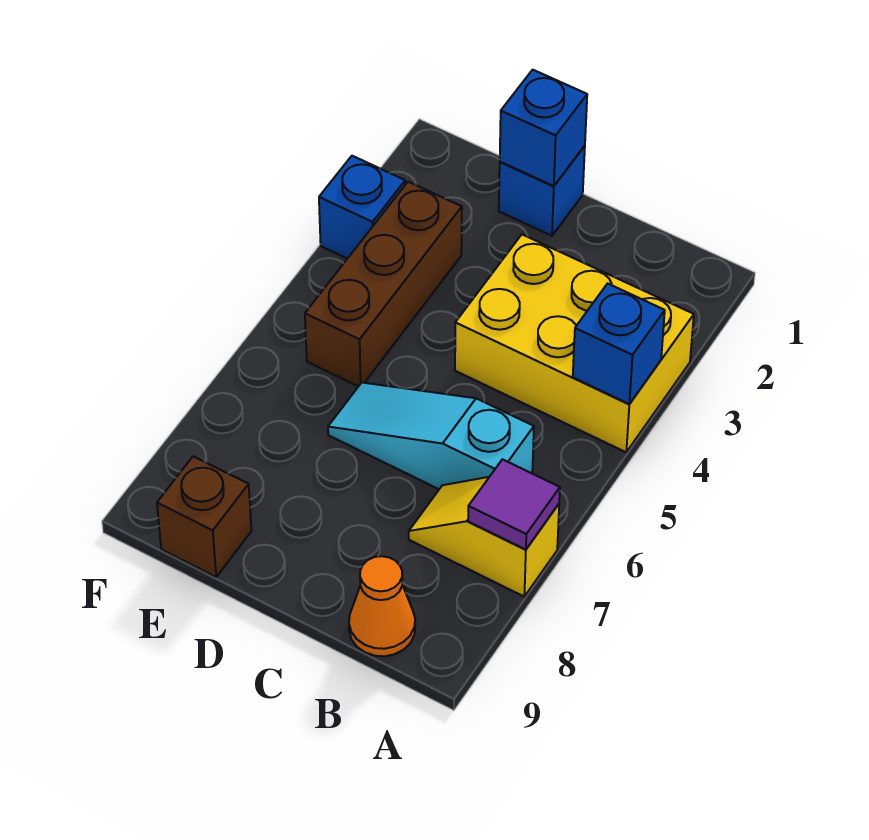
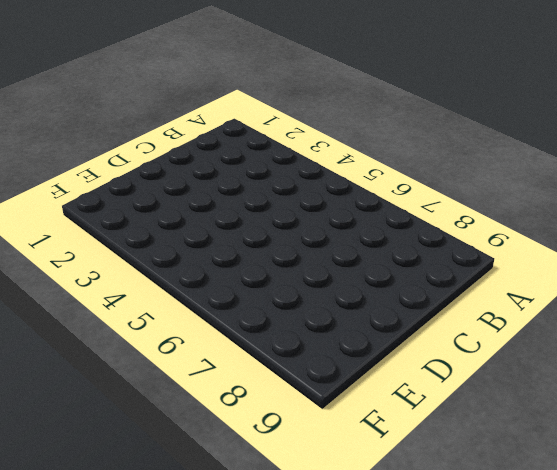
none -> yellow brick A3:C4 level 1
none -> yellow slope A7:B7 level 1 top A

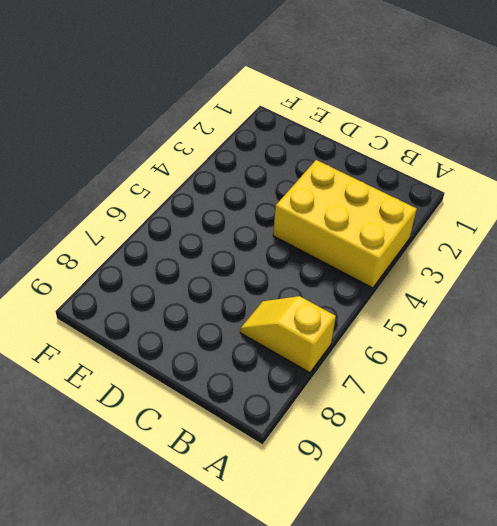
none -> cyan slope B6:D6 level 1 top B
none -> orange cone B9 level 1

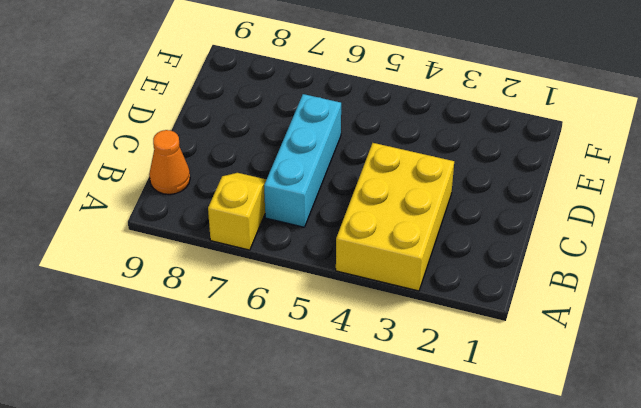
cyan brick B6:D6 level 1 -> cyan slope B6:D6 level 1 top B
none -> blue brick D1 level 1
none -> brown brick E3:E5 level 1

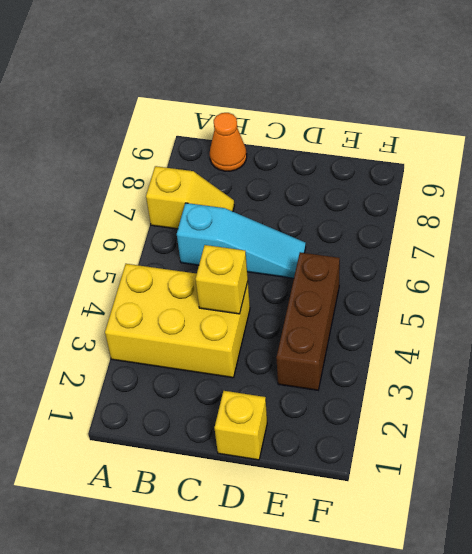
yellow brick C4 level 2 -> none
yellow brick D1 level 1 -> blue brick D1 level 1
none -> brown brick E9 level 1
none -> blue brick F3 level 1

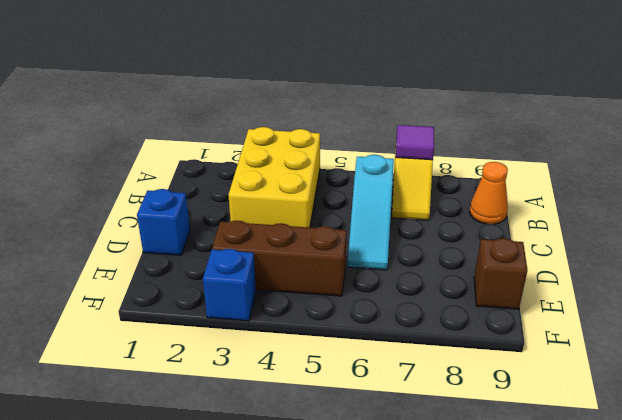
none -> blue brick A4 level 2
none -> blue brick D1 level 2

